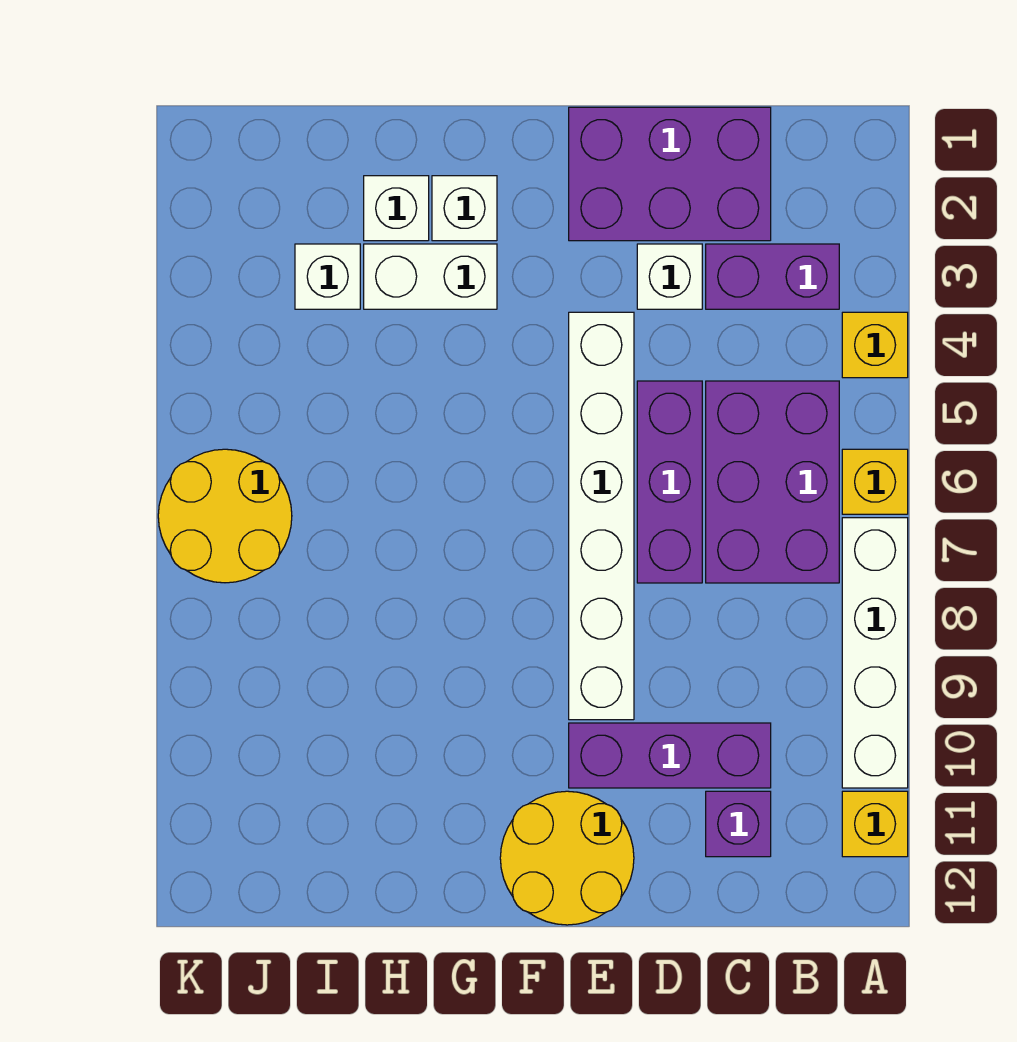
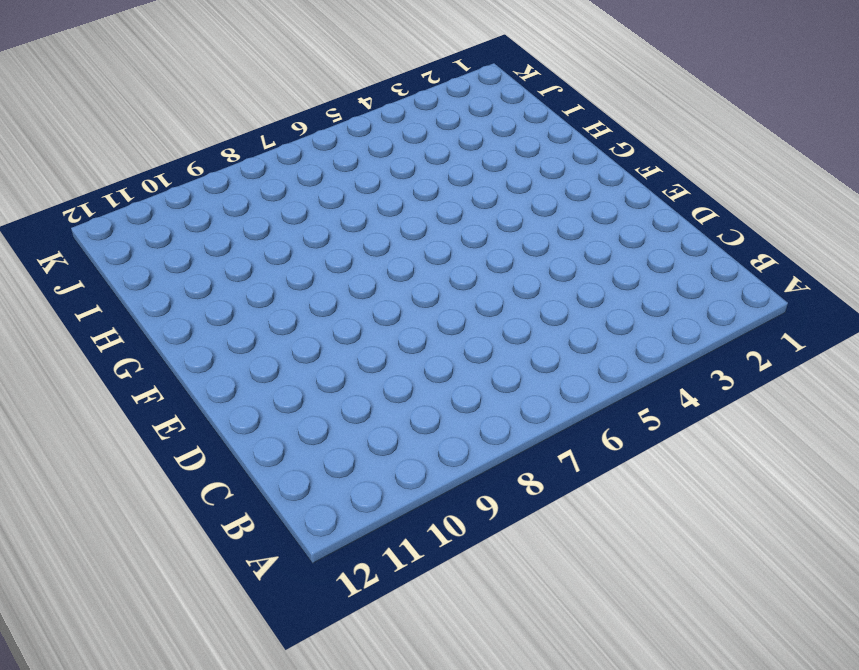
none -> yellow brick A4 level 1
none -> yellow brick A6 level 1
none -> white brick A7:A10 level 1

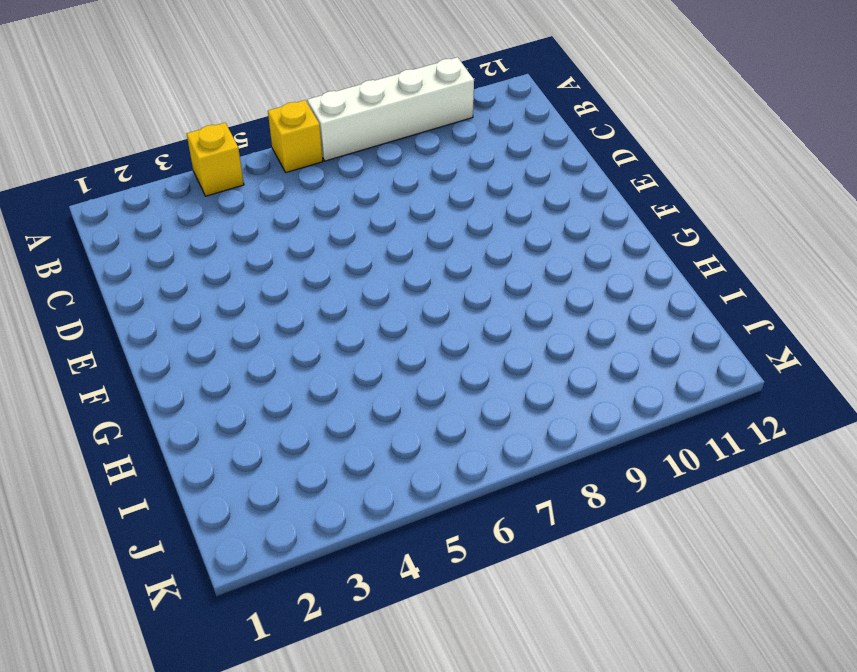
none -> yellow brick A11 level 1
none -> purple brick B3:C3 level 1
none -> purple brick B5:C7 level 1

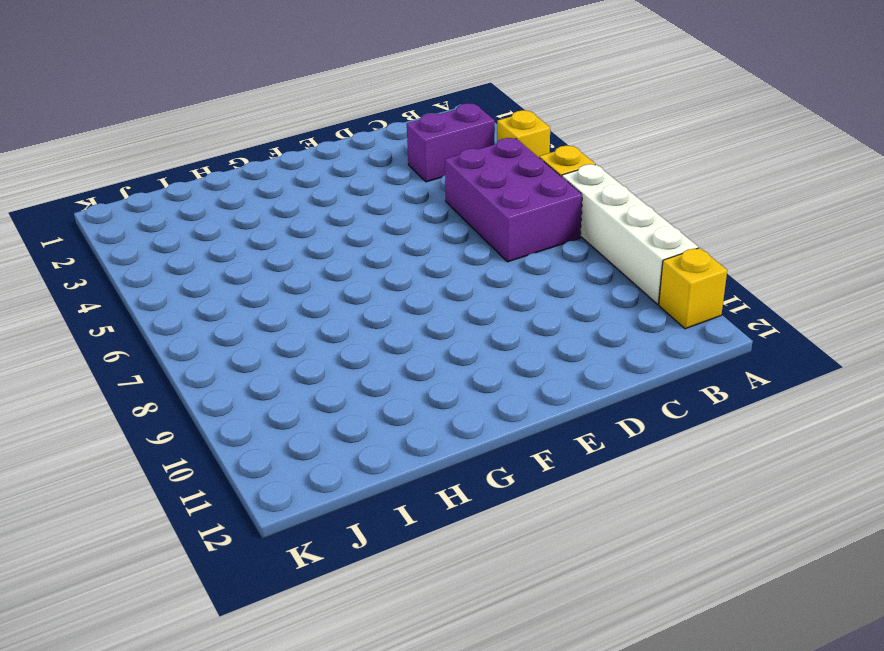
none -> purple brick C1:E2 level 1
none -> purple brick C10:E10 level 1
none -> purple brick C11 level 1

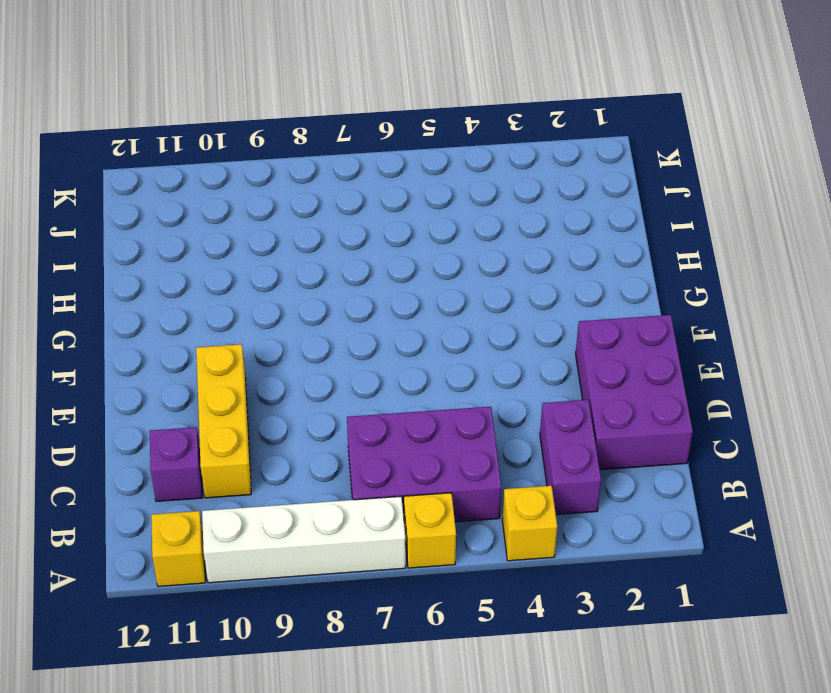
yellow brick C10:E10 level 1 -> purple brick C10:E10 level 1
none -> white brick D3 level 1
none -> purple brick D5:D7 level 1
none -> white brick E4:E9 level 1

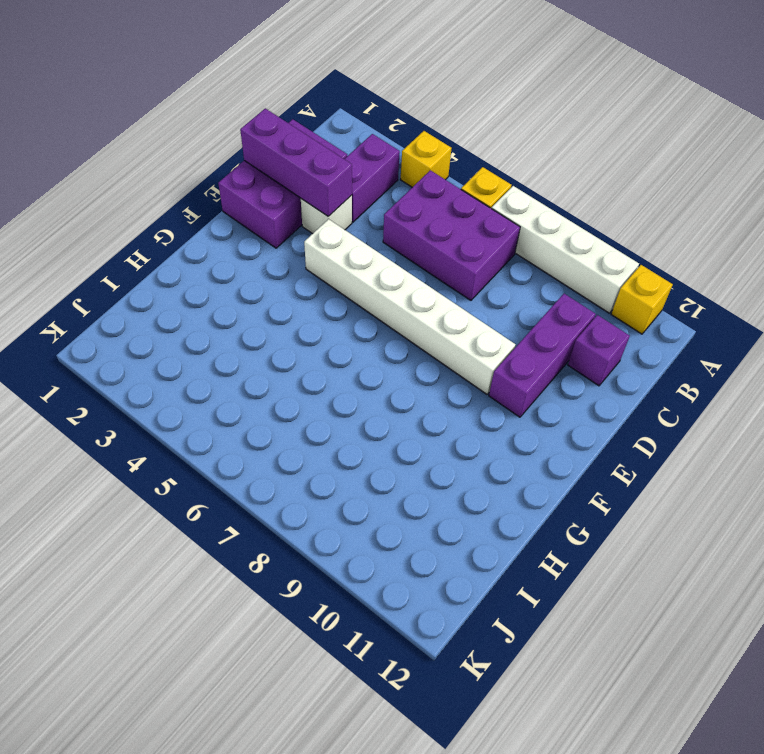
purple brick D1:D3 level 2 -> purple brick D5:D7 level 1
none -> yellow round brick E11:F12 level 1
none -> white brick G2 level 1
none -> white brick G3:H3 level 1

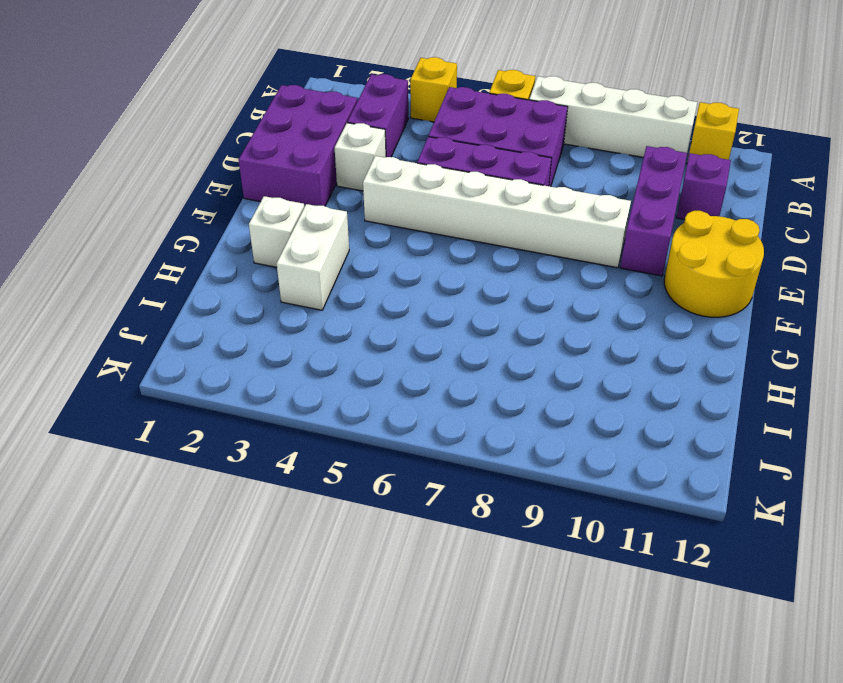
none -> white brick H2 level 1
none -> white brick I3 level 1
none -> yellow round brick J6:K7 level 1

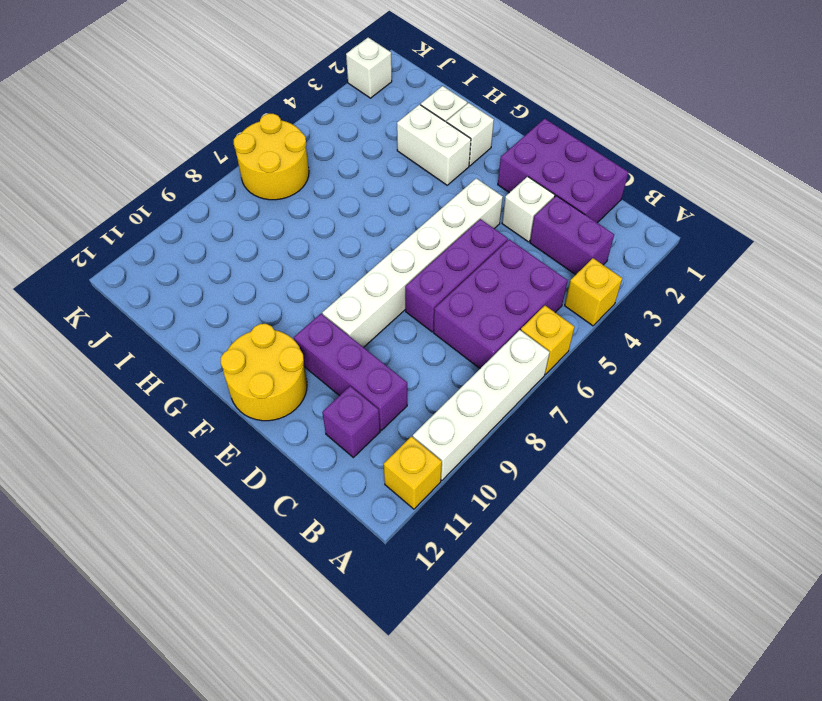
white brick K2 level 1 -> white brick I3 level 1

